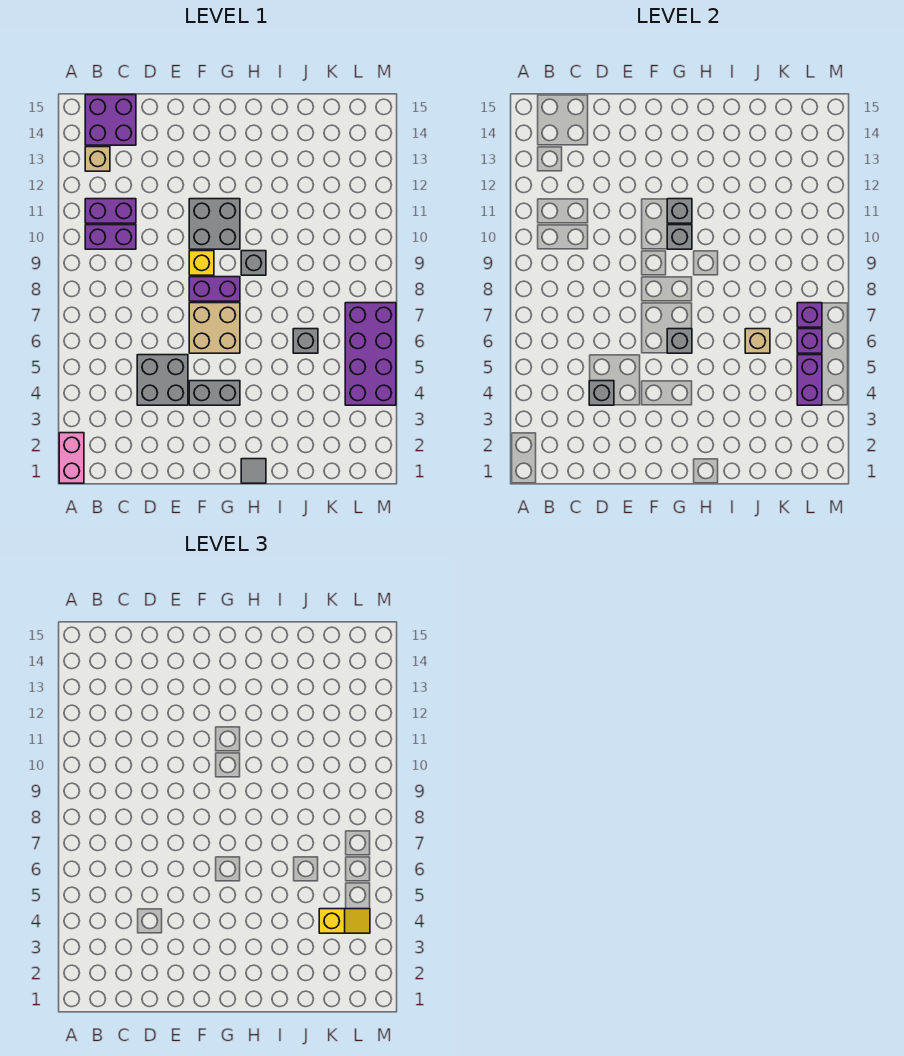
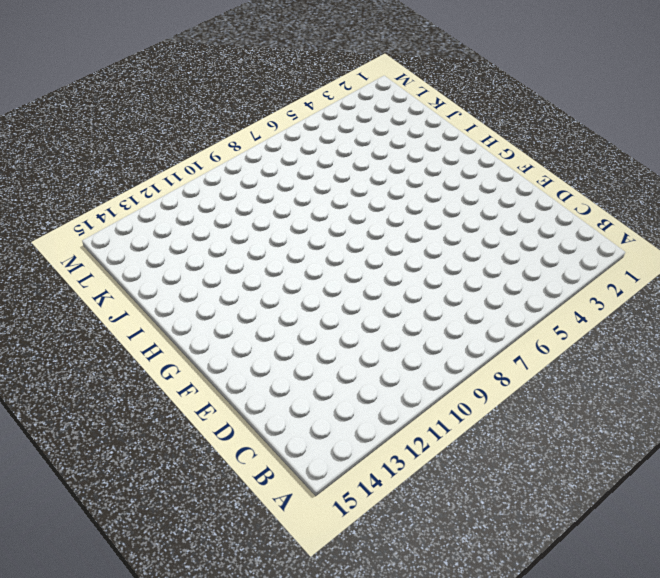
none -> pink brick A1:A2 level 1
none -> purple brick B10:C10 level 1
none -> purple brick B11:C11 level 1

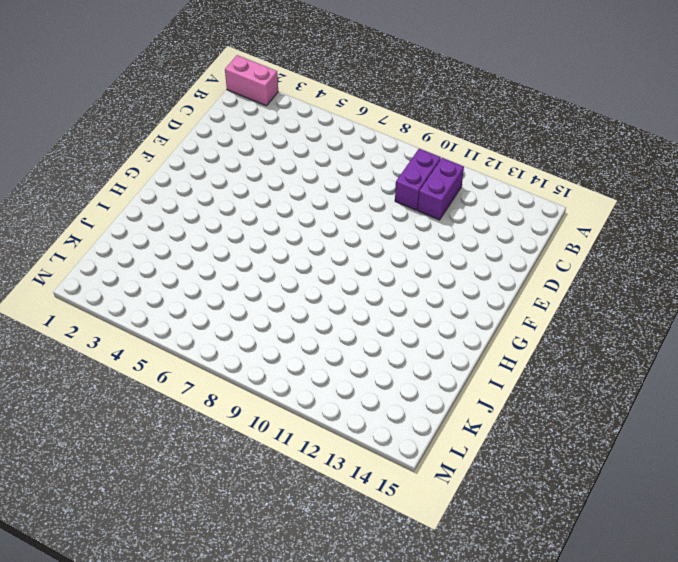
none -> tan brick B13 level 1
none -> purple brick B14:C15 level 1
none -> grey brick D4:E5 level 1

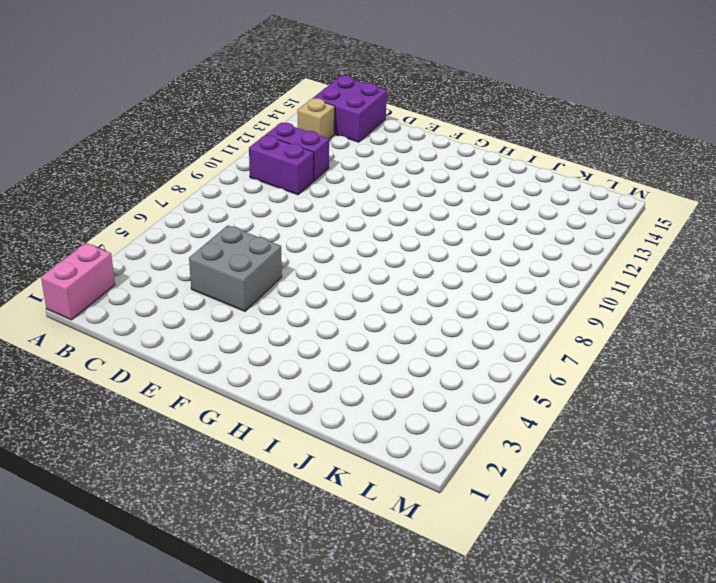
none -> grey brick F4:G4 level 1
none -> tan brick F6:G7 level 1
none -> purple brick F8:G8 level 1

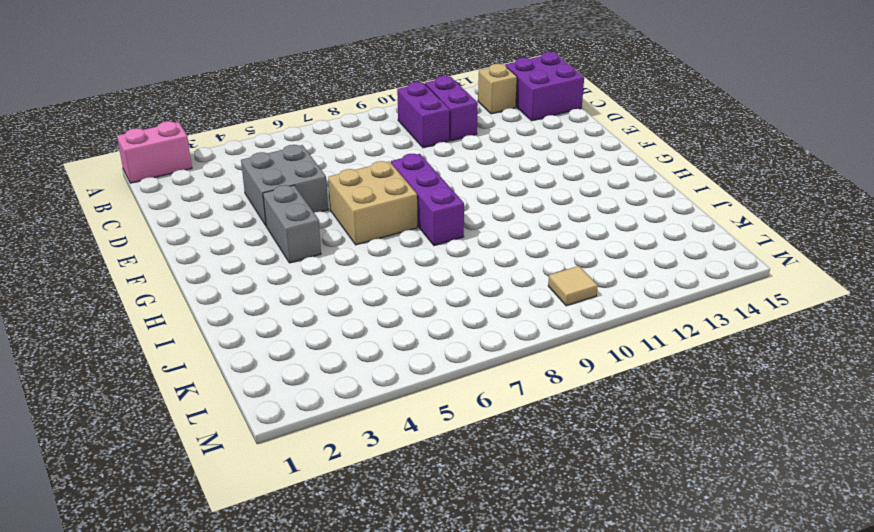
purple brick F8:H8 level 1 -> purple brick F8:G8 level 1
tan tile L10 level 1 -> none
none -> yellow brick F9 level 1
none -> grey brick F10:G11 level 1
none -> grey tile H1 level 1

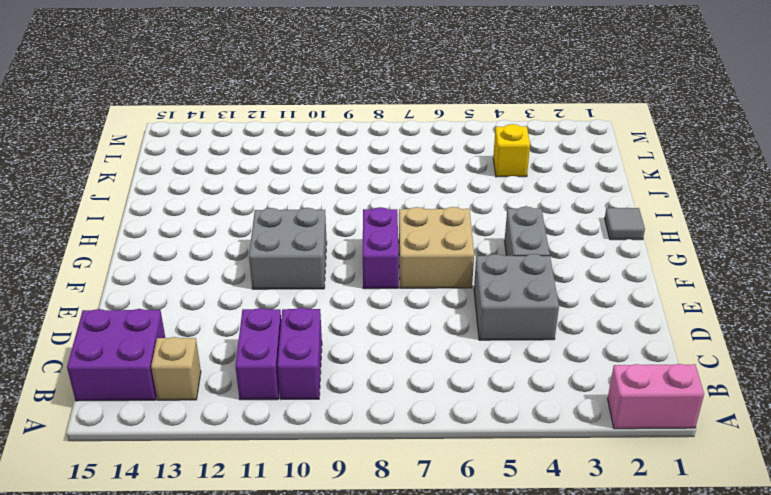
yellow brick K4 level 1 -> yellow brick F9 level 1
none -> grey brick H9 level 1
none -> grey brick J6 level 1
none -> purple brick L4:M7 level 1

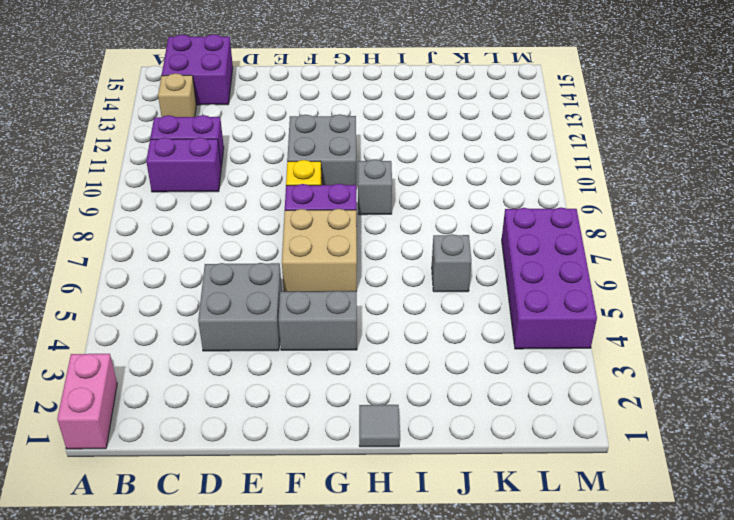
none -> grey brick D4 level 2
none -> grey brick G6 level 2
none -> grey brick G10 level 2

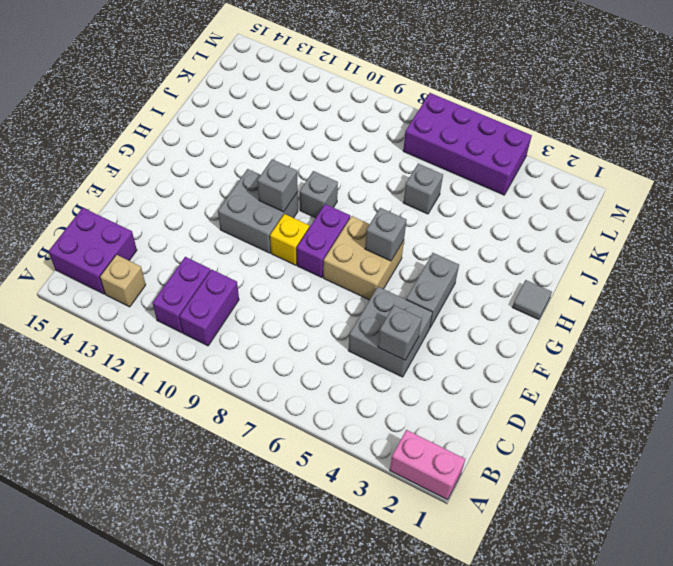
none -> grey brick G11 level 2
none -> tan brick J6 level 2
none -> purple brick L4:L5 level 2

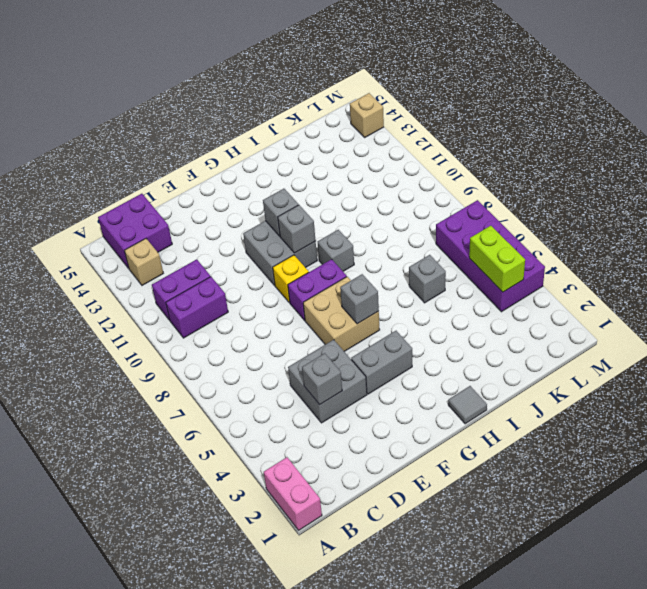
lime brick L4:L5 level 2 -> purple brick L4:L5 level 2
tan brick M14 level 1 -> tan brick J6 level 2
none -> purple brick L6 level 2
none -> purple brick L7 level 2
none -> yellow slope K4:L4 level 3 top K

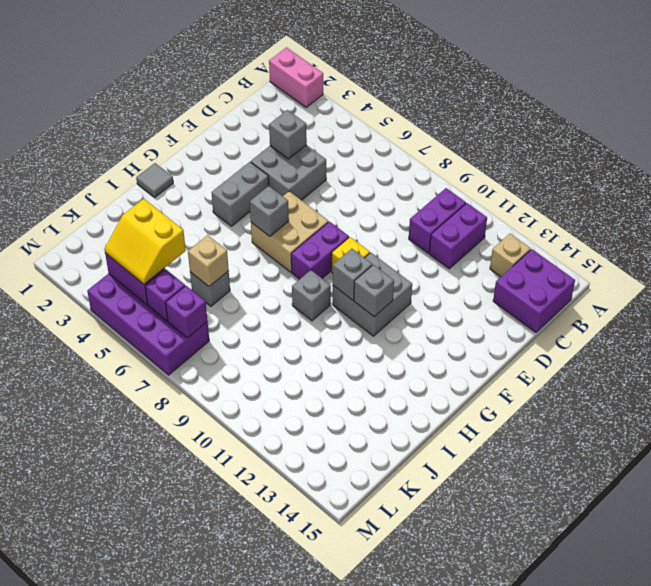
yellow slope K4:L5 level 3 top K -> yellow slope K4:L4 level 3 top K

